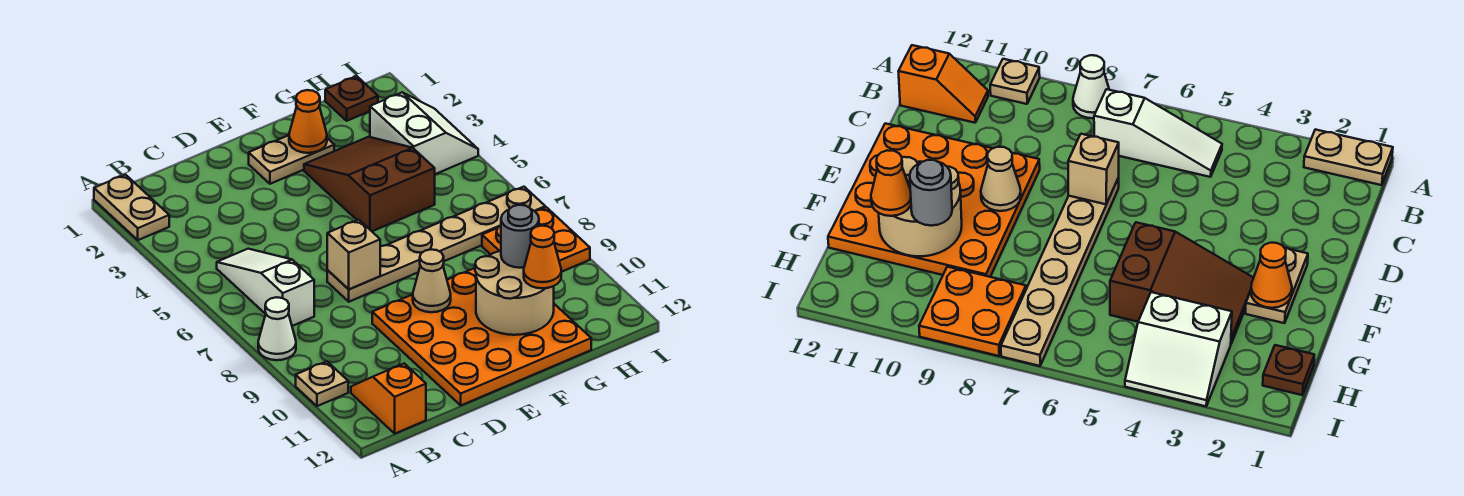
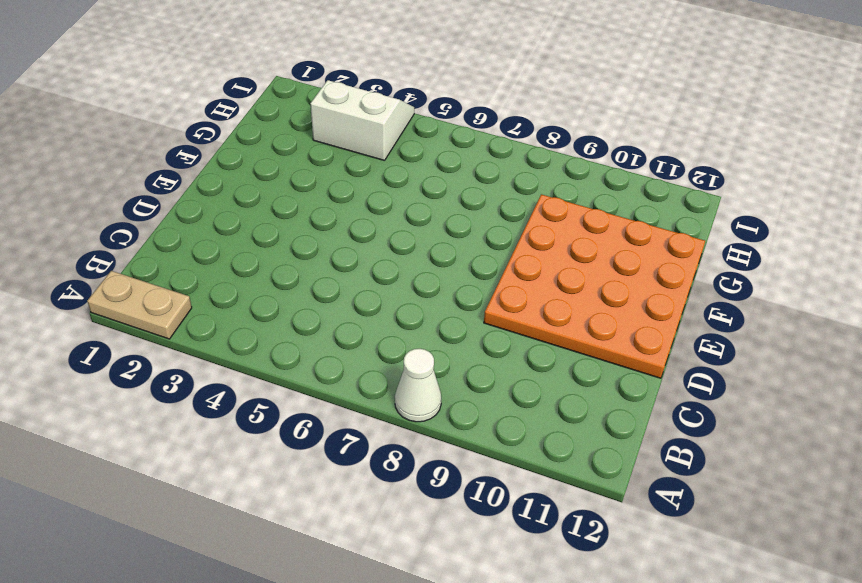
none -> tan plate A10 level 1
none -> white slope B5:B7 level 1 top 7
none -> orange slope B11:B12 level 1 top 12

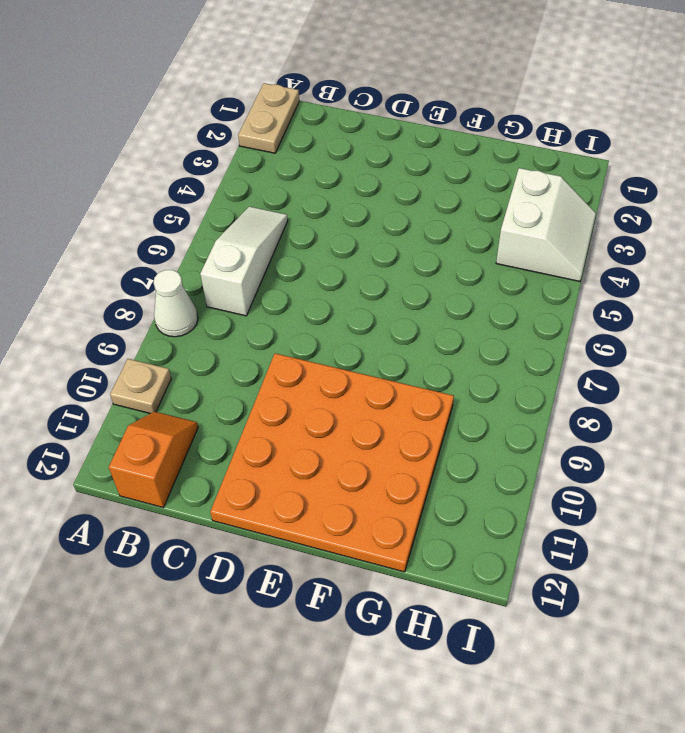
none -> tan plate D7:I7 level 1
none -> tan plate E2:F2 level 1
none -> brown slope F3:G5 level 1 top 5

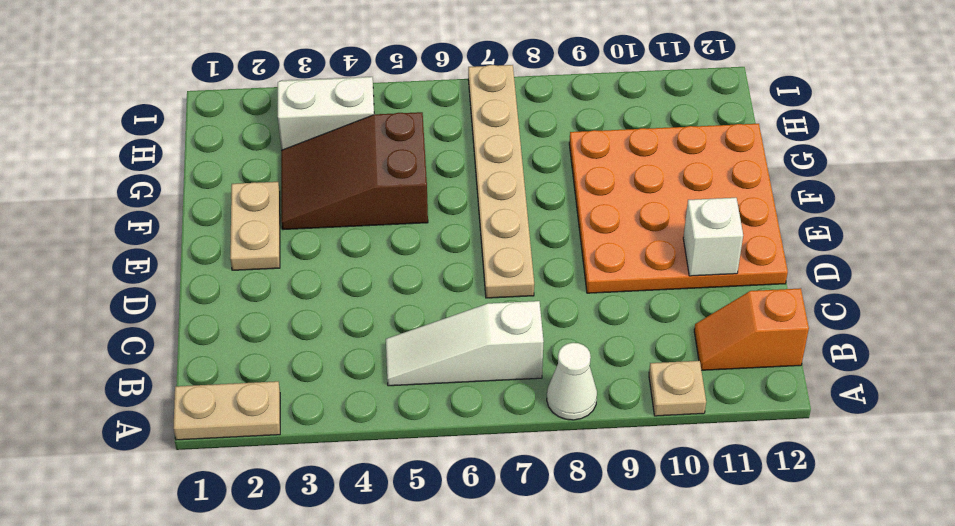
white brick D11 level 2 -> none
none -> brown plate H1 level 1
none -> orange plate H8:I9 level 1
none -> tan brick D7 level 2

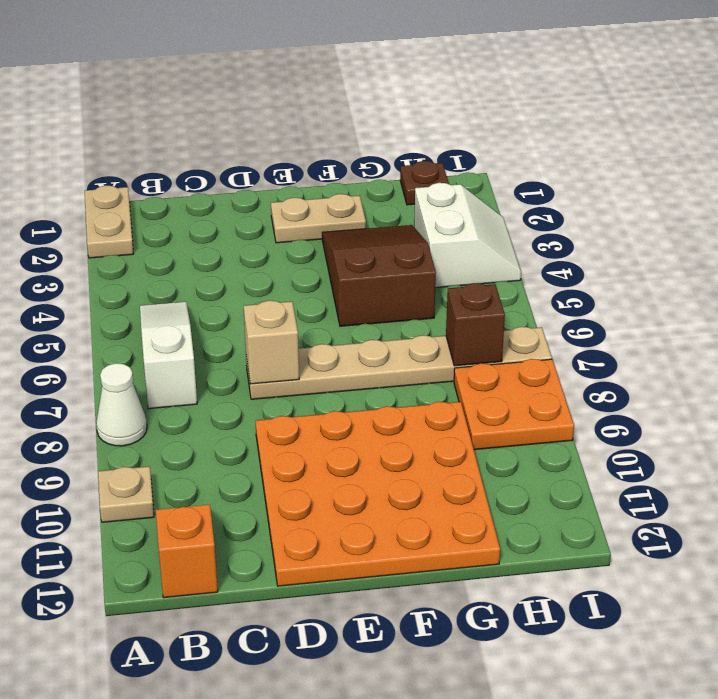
brown brick H7 level 2 -> none
none -> tan cone E9 level 2
none -> orange cone F2 level 2
none -> tan round brick F10:G11 level 2

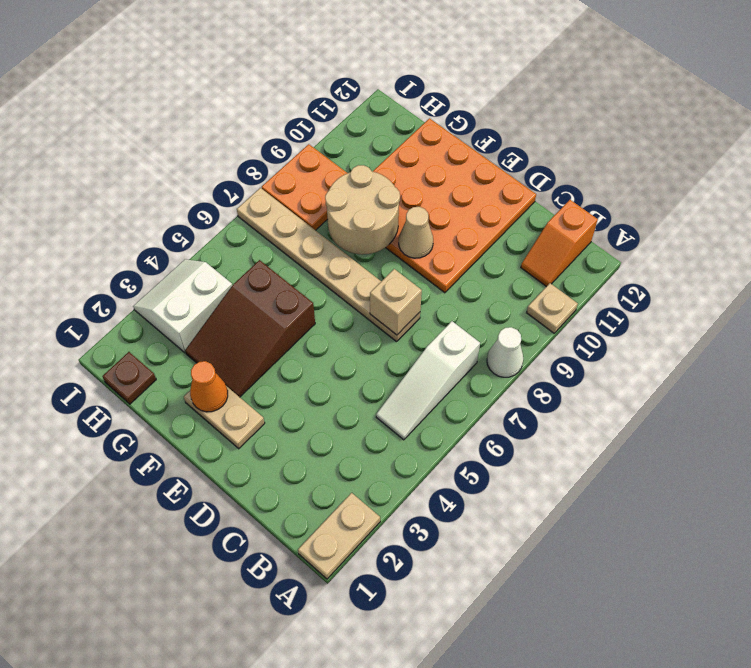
tan round brick F8:G9 level 2 -> tan round brick F10:G11 level 2
none -> grey round brick G10 level 3
none -> orange cone G11 level 3

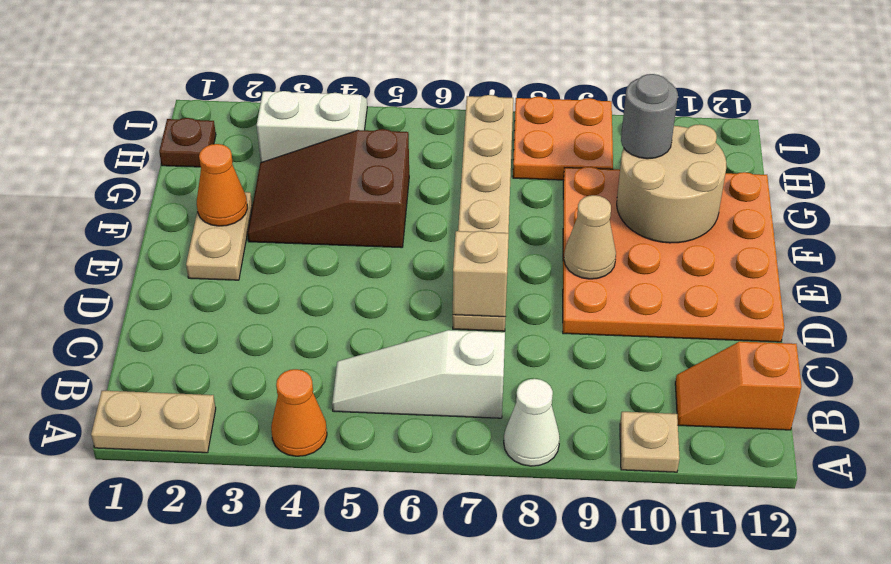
orange cone A4 level 1 -> orange cone G11 level 3

